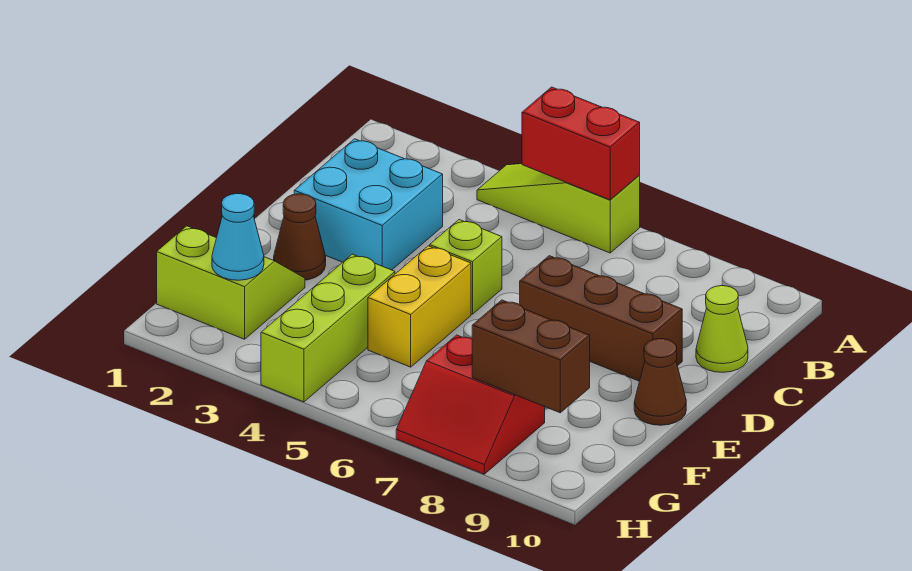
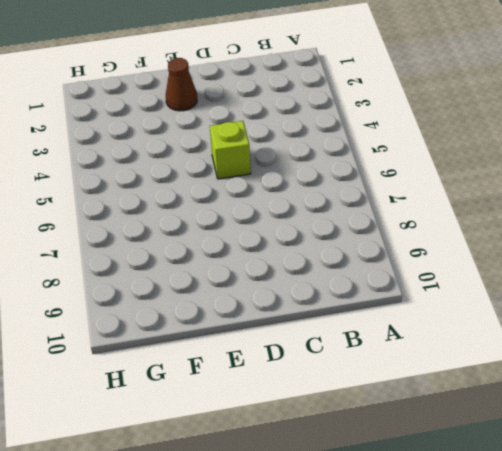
none -> lime slope A4:A6 level 1 top 6
none -> cyan brick C2:D3 level 1
none -> lime cone C10 level 1

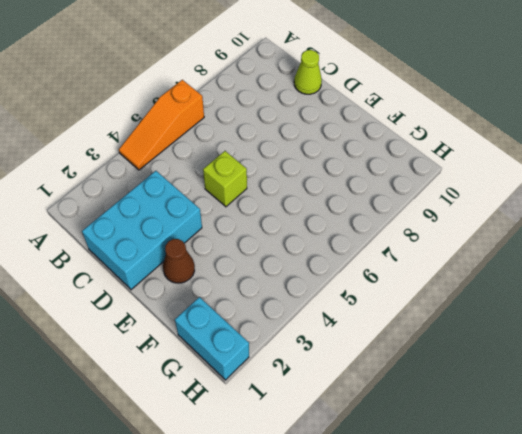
orange slope A4:A6 level 1 top 6 -> lime slope A4:A6 level 1 top 6
cyan brick C1:D3 level 1 -> cyan brick C2:D3 level 1
cyan brick G1:H1 level 1 -> lime slope F1:G2 level 1 top G
none -> brown brick D7:D9 level 1
none -> yellow brick E5:F5 level 1
none -> brown cone E10 level 1

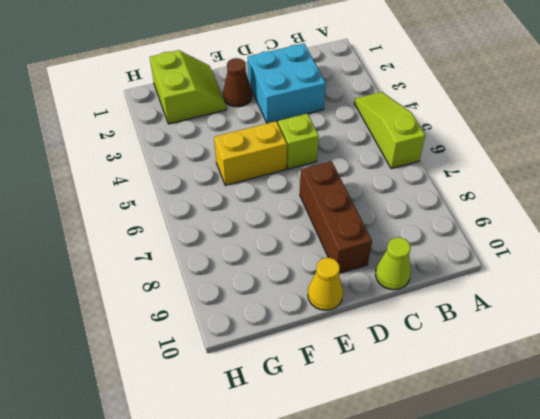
yellow cone E10 level 1 -> brown cone E10 level 1
none -> lime brick F4:H4 level 1
none -> red slope G7:H8 level 1 top G
none -> red brick A5:A6 level 2

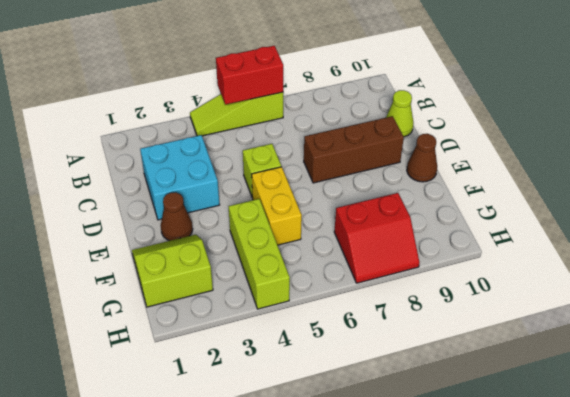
none -> cyan cone G2 level 2
none -> brown brick G8:G9 level 2

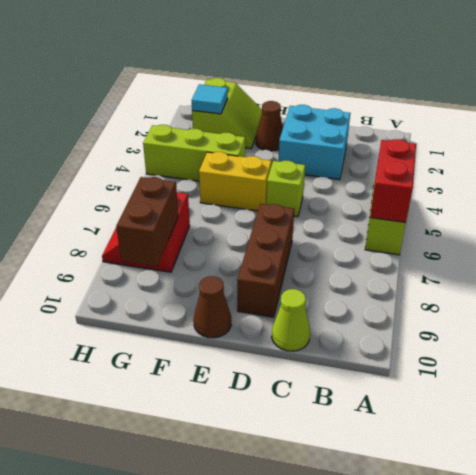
cyan tile G2 level 2 -> cyan cone G2 level 2

